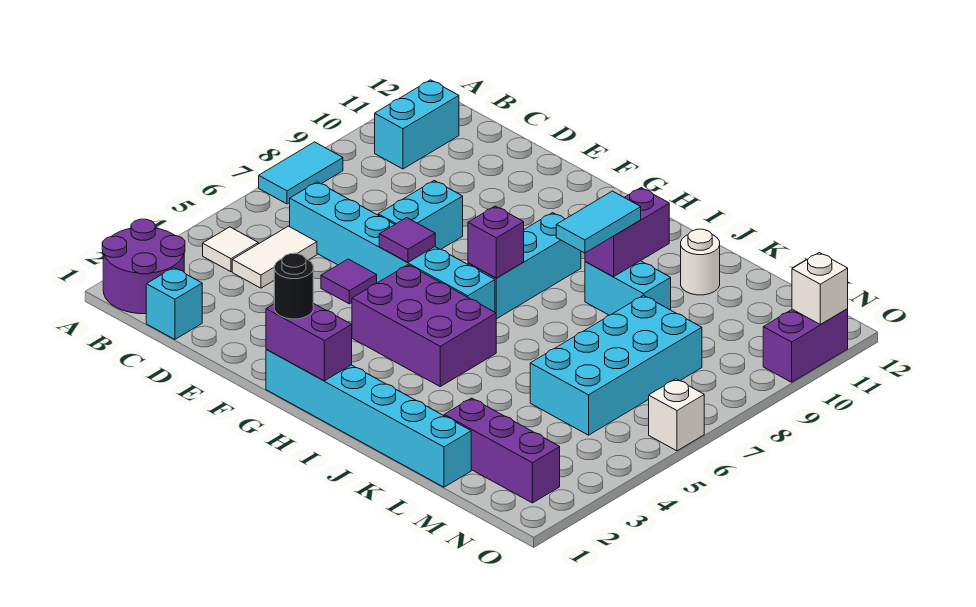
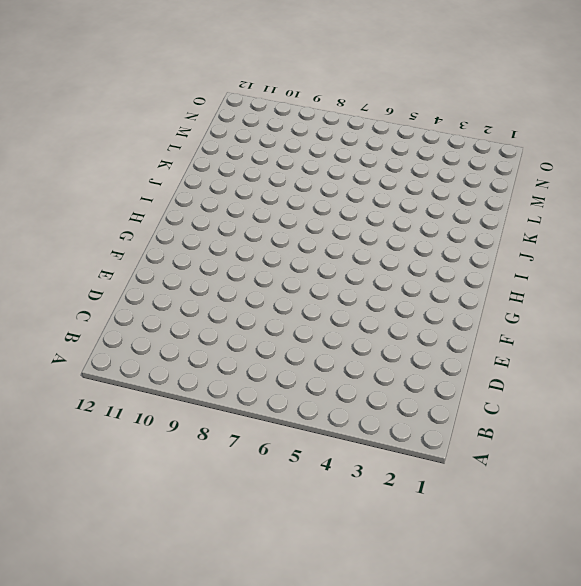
none -> purple round brick A1:B2 level 1
none -> cyan tile A7:A8 level 1
none -> white tile B4 level 1

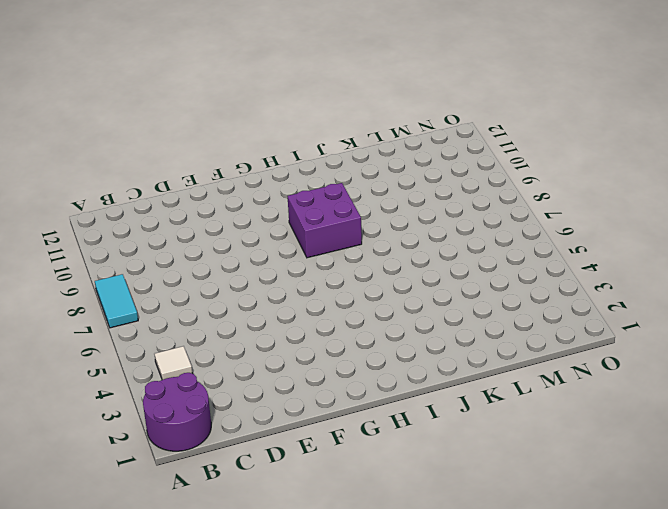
purple brick H8:I9 level 1 -> cyan brick H7:H9 level 1
none -> cyan brick B10:B11 level 1
none -> cyan brick C1 level 1
none -> white tile C4:C5 level 1

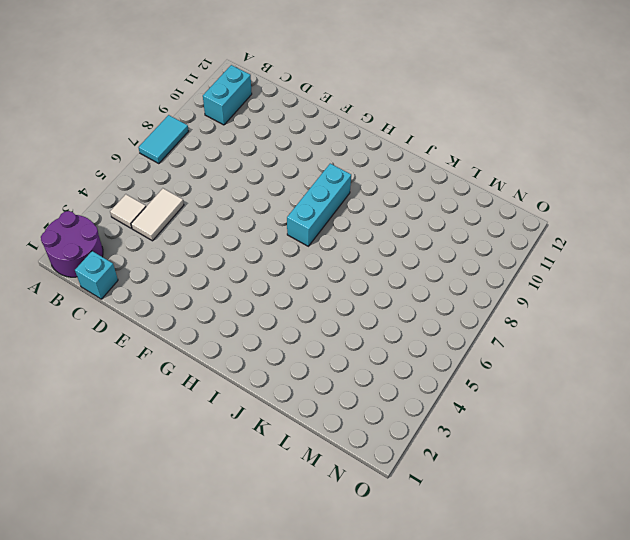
none -> cyan brick C6:H6 level 1
none -> purple tile E5 level 1
none -> cyan brick E7:E8 level 1

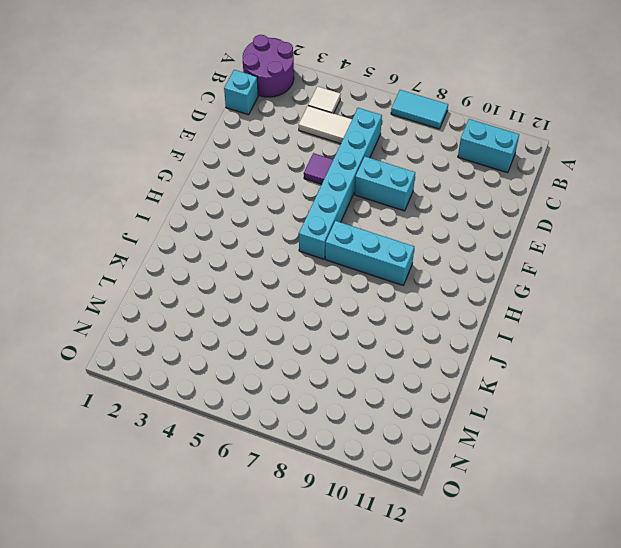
none -> cyan brick G1:L1 level 1
none -> purple brick G4:I5 level 1
none -> cyan brick J9:K9 level 1

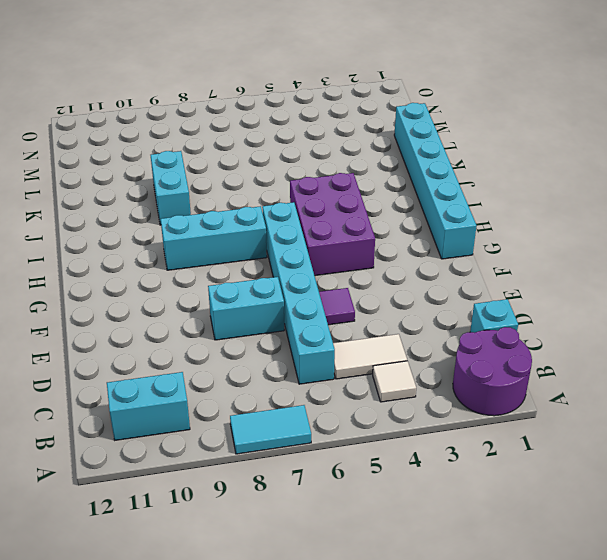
none -> white round brick K11 level 1
none -> purple brick L2:N2 level 1
none -> cyan brick L5:M8 level 1

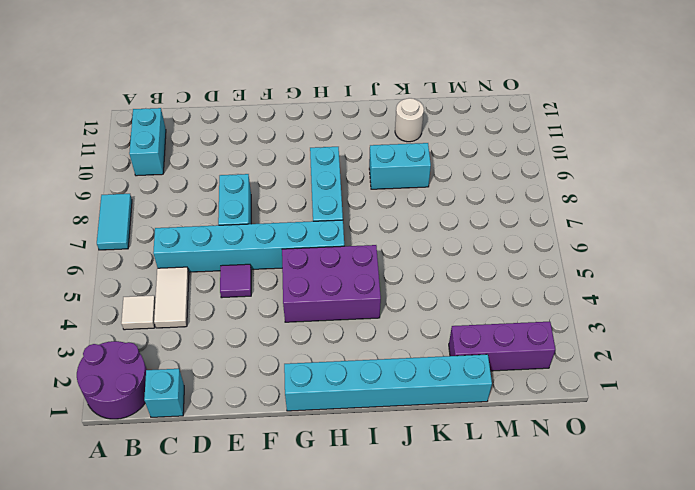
none -> cyan brick L5:M8 level 1
none -> white brick O6 level 1
none -> purple brick O10:O11 level 1

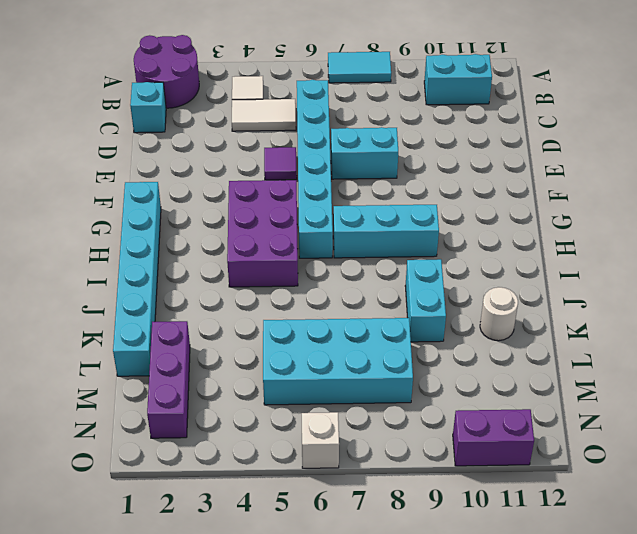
none -> purple tile F6 level 2
none -> purple brick G1:H1 level 2
none -> purple brick H7 level 2

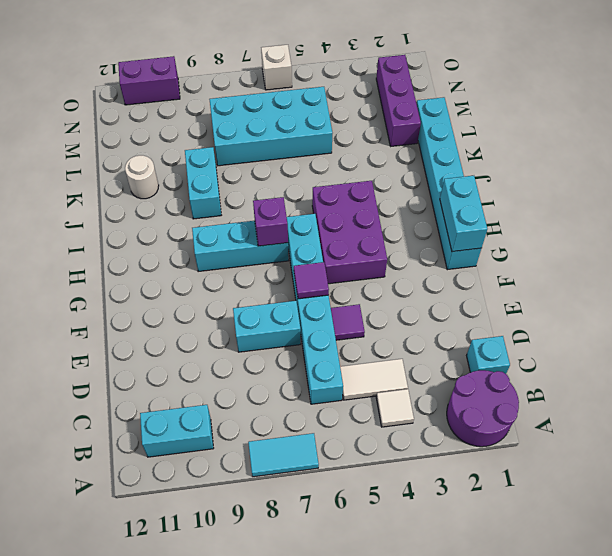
cyan brick G1:H1 level 2 -> purple brick G1:H1 level 2
none -> purple brick J9:J10 level 2
none -> white brick O11 level 2
none -> black round brick G1 level 3

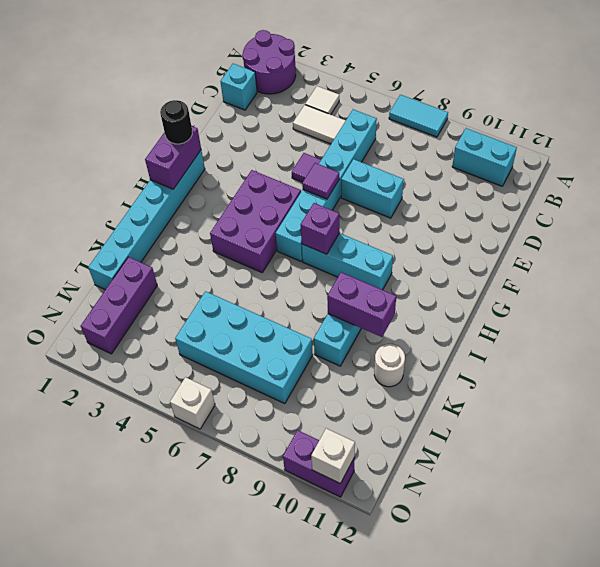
none -> cyan tile J8:J9 level 3

